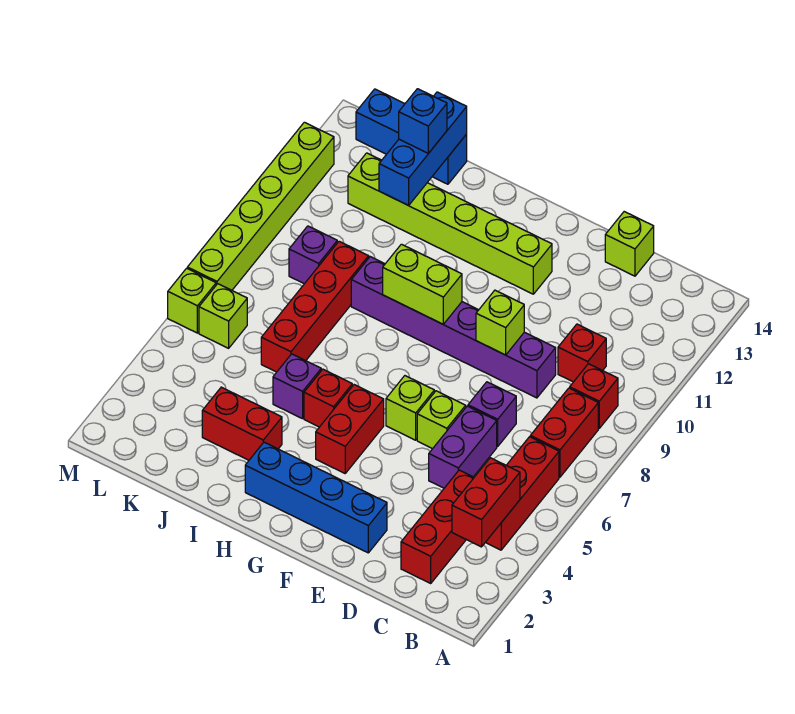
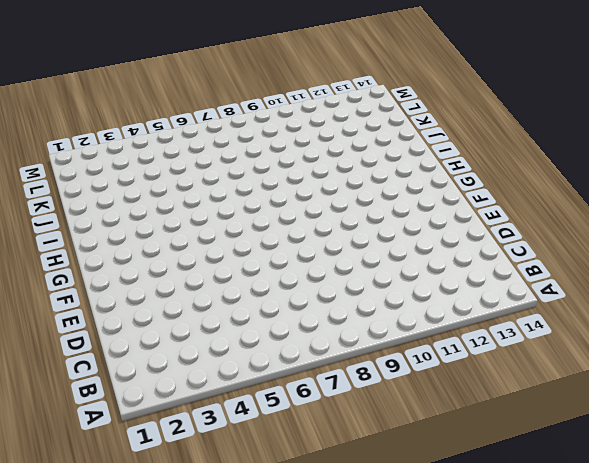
none -> red brick B4:B6 level 1
none -> red brick B7:B8 level 1
none -> red brick B9 level 1

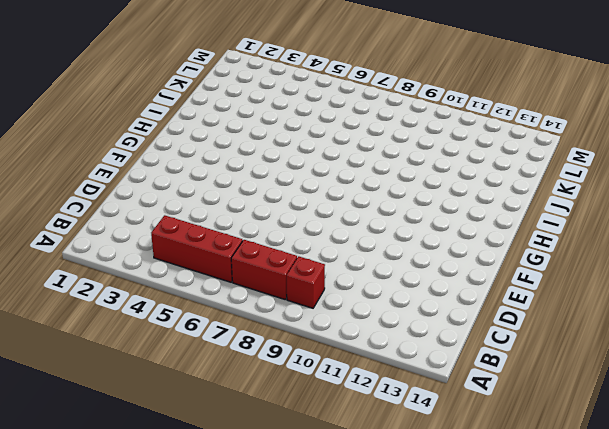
none -> red brick C2:C4 level 1
none -> red brick C10 level 1
none -> purple brick D5:D6 level 1

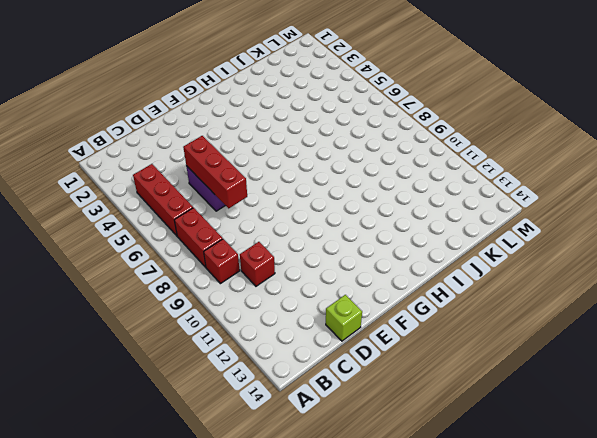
red brick D5:D7 level 2 -> red brick C2:C4 level 1
none -> purple brick D7 level 1
none -> purple brick D9:I9 level 1
none -> blue brick E2:H2 level 1

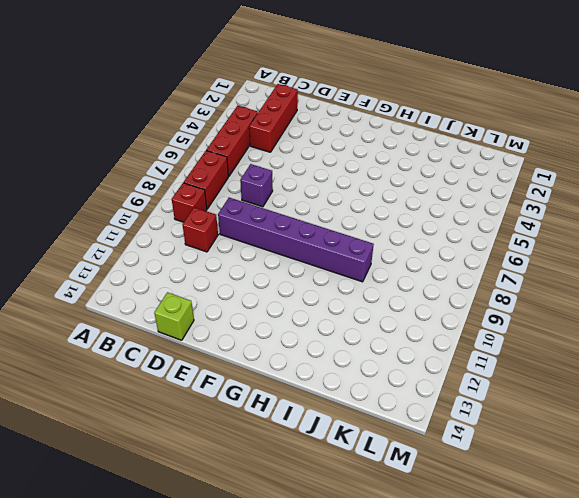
none -> purple brick D5:D6 level 1
none -> blue brick E2:H2 level 1
none -> lime brick E6 level 1

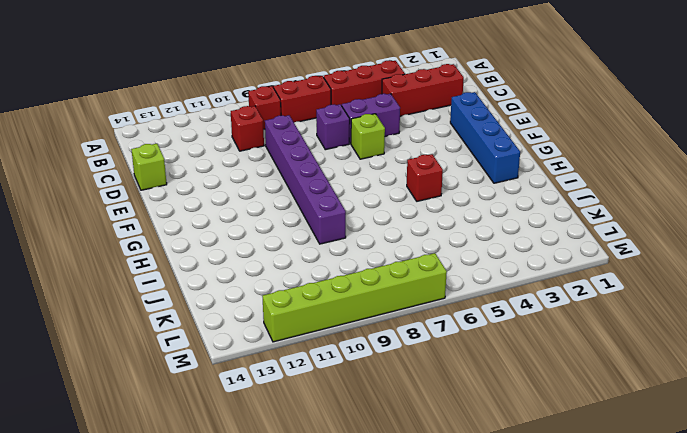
none -> lime brick F6 level 1
none -> lime brick F12:K12 level 1
none -> red brick G4:G5 level 1

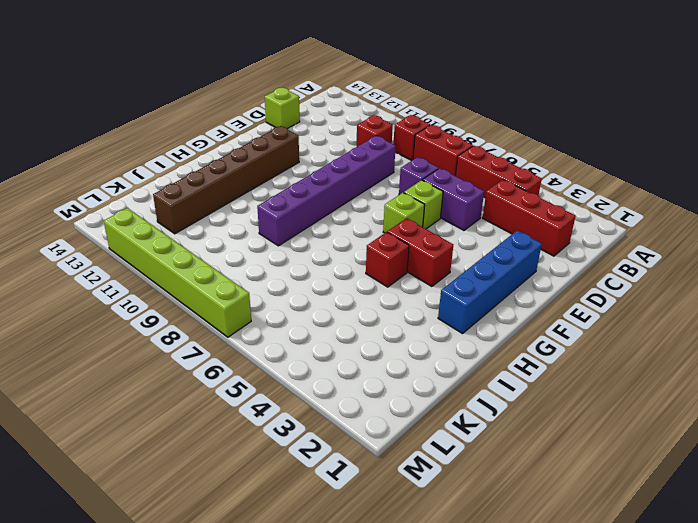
brown brick F12:K12 level 1 -> lime brick F12:K12 level 1
none -> red brick I3:J3 level 1
none -> purple brick I5 level 1
none -> red brick J6:J9 level 1

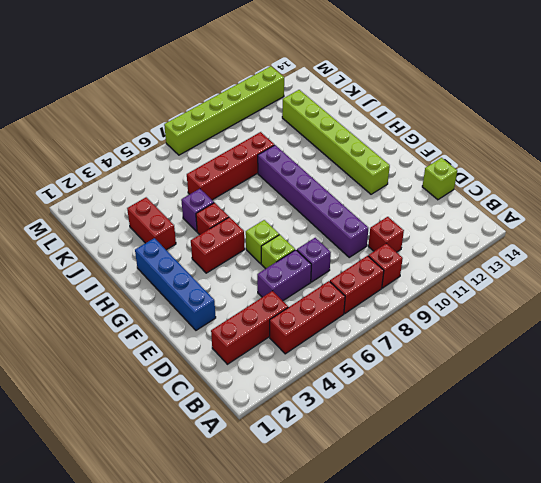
none -> blue brick J14:L14 level 1
none -> purple brick K9 level 1
none -> lime brick L6 level 1

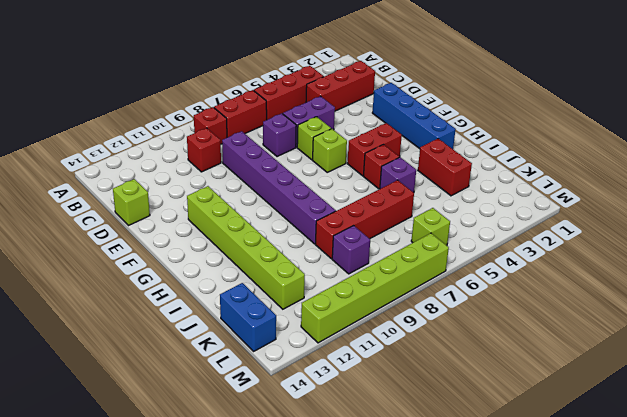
blue brick K14:L14 level 1 -> blue brick J14:L14 level 1
none -> lime brick M6 level 1
none -> red brick B3:B4 level 2
none -> lime brick E9 level 2

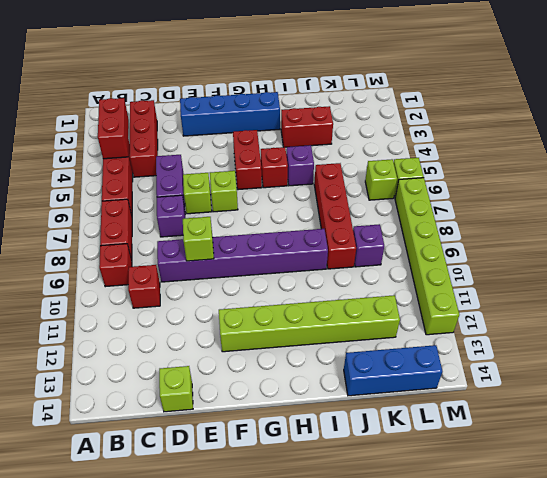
none -> lime brick G9:H9 level 2
none -> blue brick J12:J14 level 2
none -> blue brick J13 level 3

